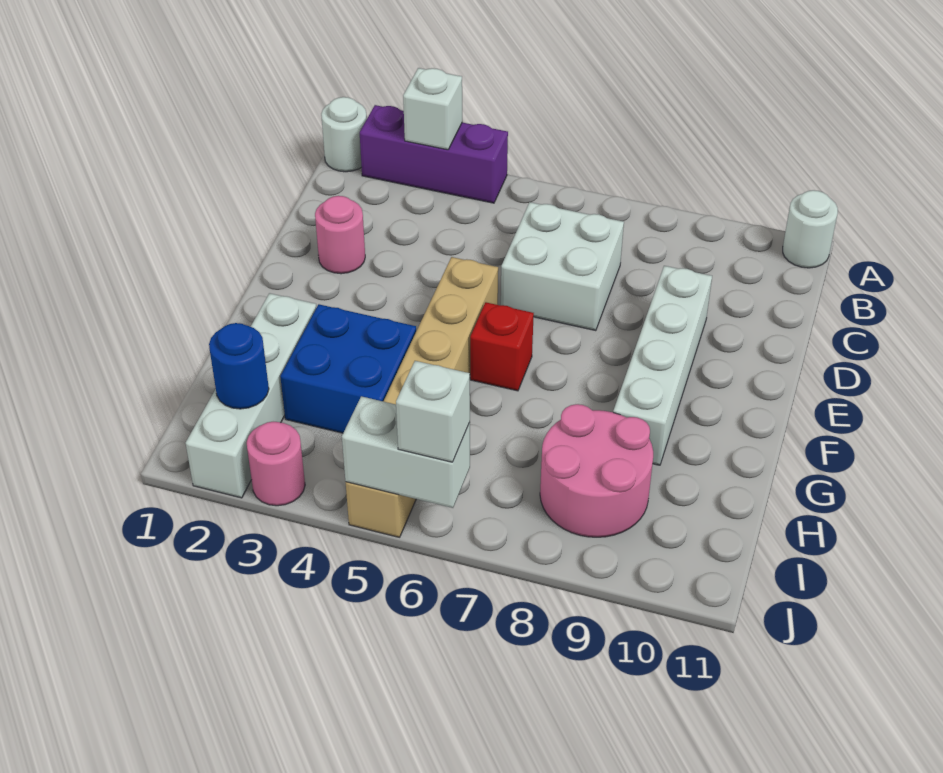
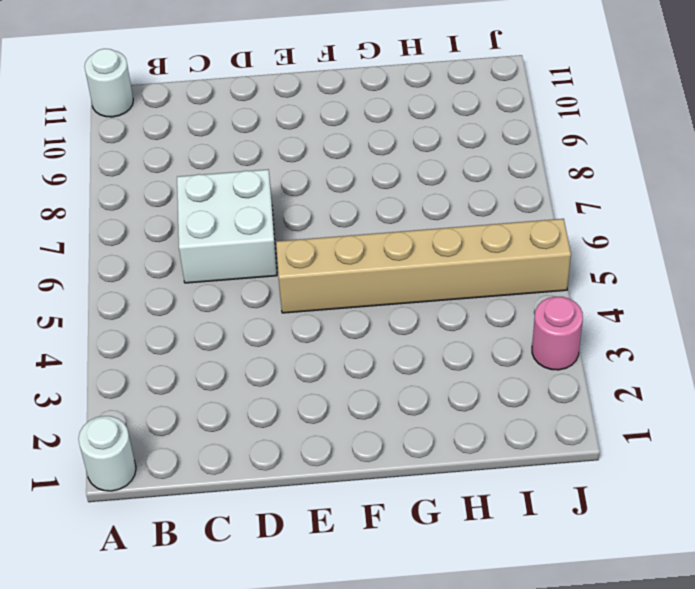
none -> purple brick A2:A4 level 1
none -> pink round brick D2 level 1
none -> white brick D9:G9 level 1

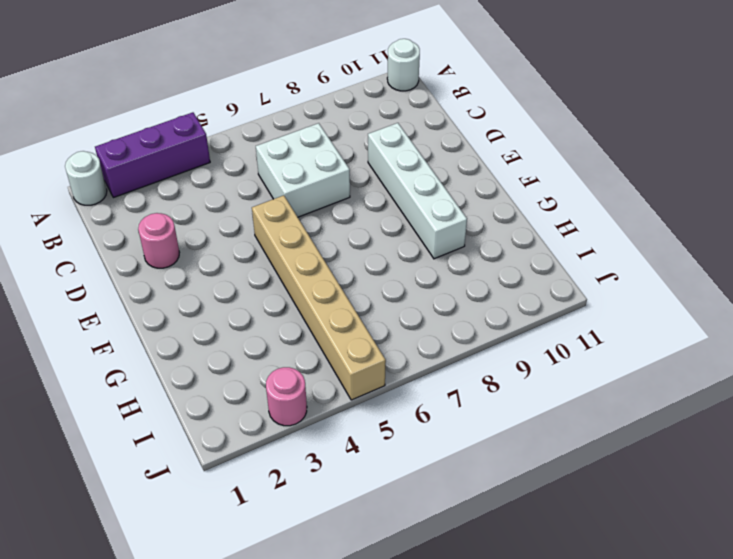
none -> red brick F6 level 1
none -> white brick G2:J2 level 1
none -> blue brick G3:H4 level 1

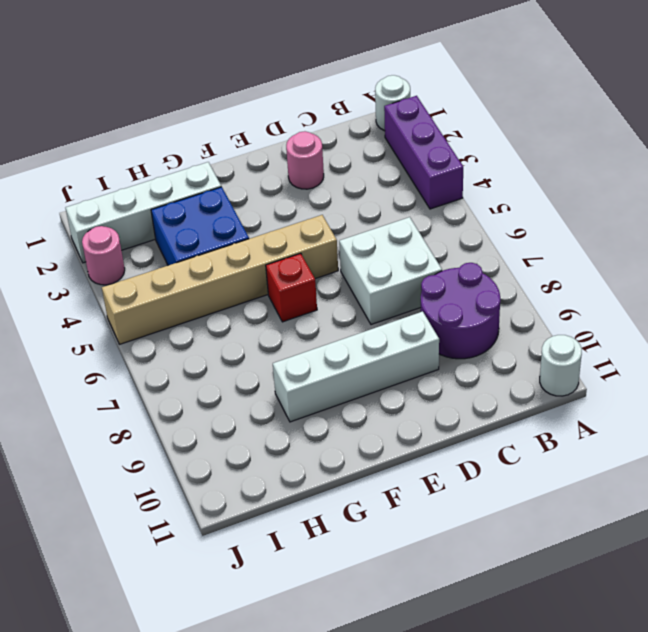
purple round brick B8:C9 level 1 -> none
none -> pink round brick H8:I9 level 1
none -> white brick A3 level 2
none -> blue round brick I2 level 2

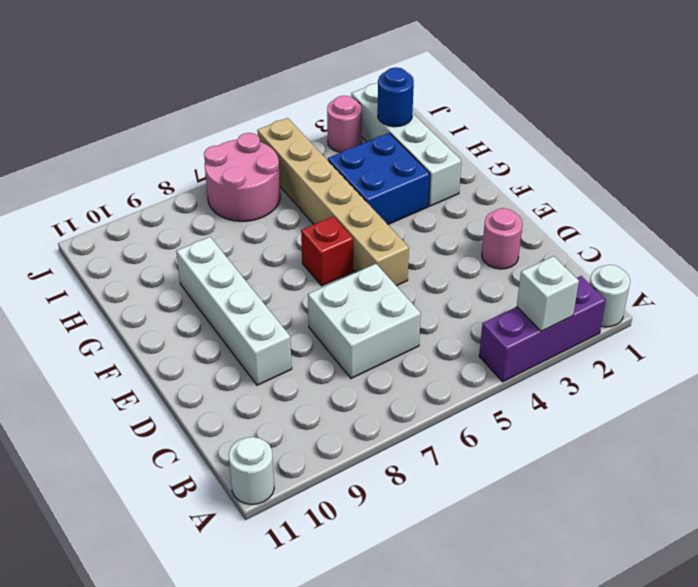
pink round brick I6:J7 level 1 -> pink round brick H8:I9 level 1
none -> white brick J5:J6 level 2
none -> white brick J6 level 3

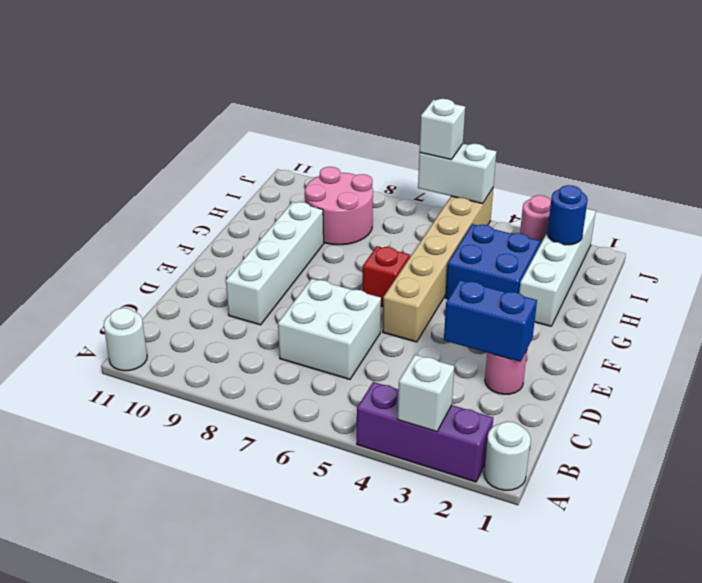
blue brick D2:D3 level 2 -> none

